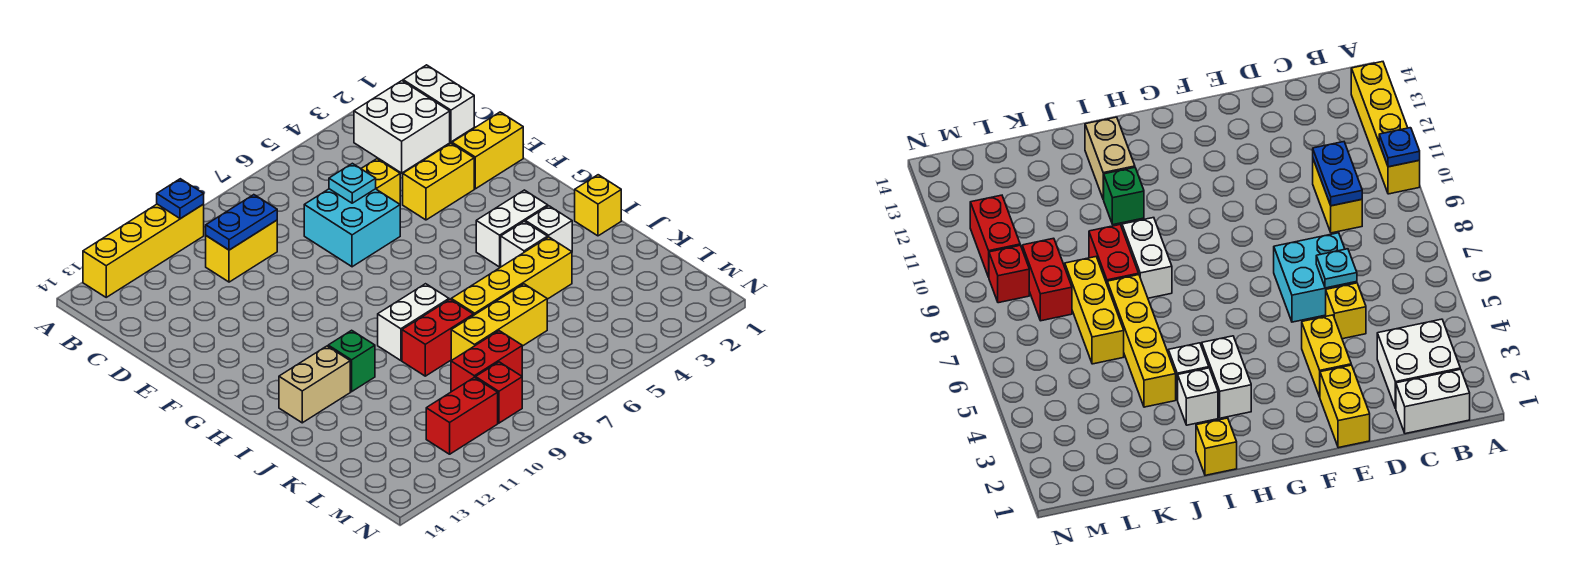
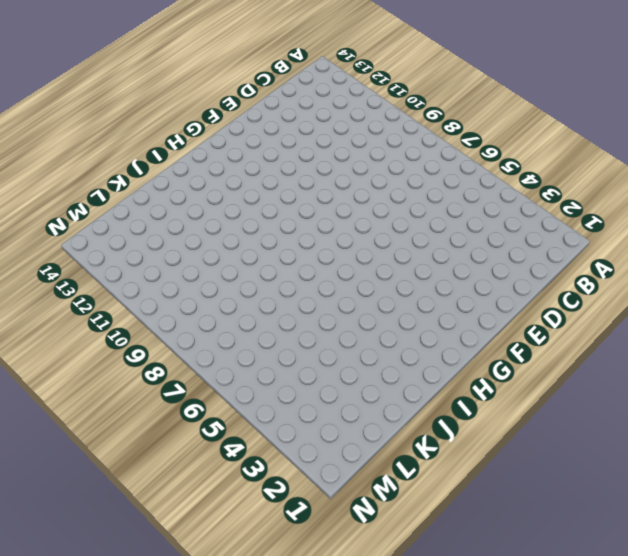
none -> yellow brick A10:A13 level 1
none -> white brick B1:C1 level 1
none -> white brick B2:C3 level 1

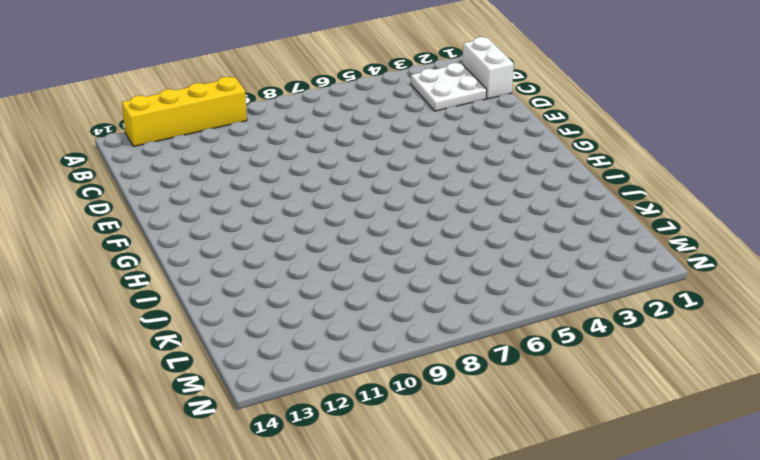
white plate B2:C3 level 1 -> white brick B2:C3 level 1
none -> yellow brick C9:C10 level 1
none -> yellow brick D5 level 1
none -> cyan brick D6:E7 level 1

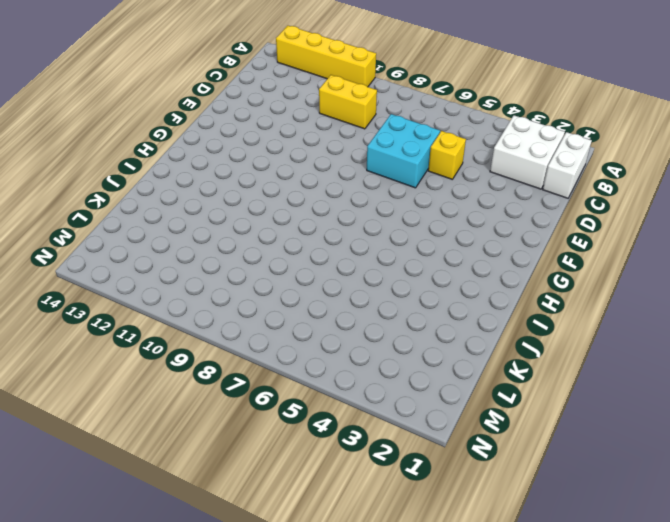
none -> yellow brick E1:E2 level 1
none -> yellow brick E3:E4 level 1
none -> white brick H3:H4 level 1

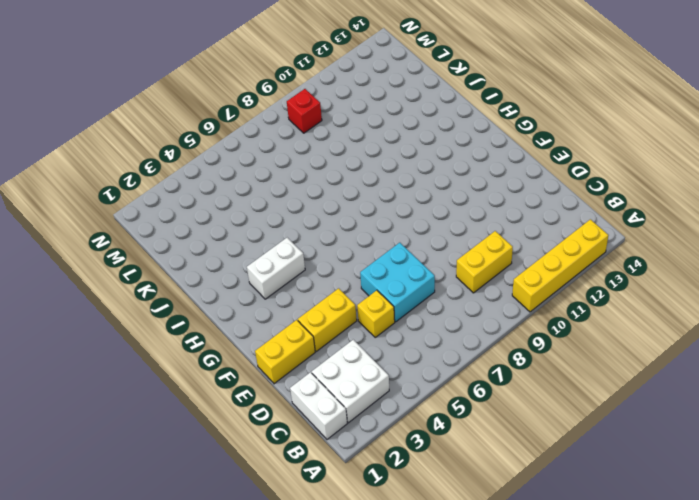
none -> yellow brick I1 level 1
none -> white brick I3 level 1
none -> white brick I4 level 1

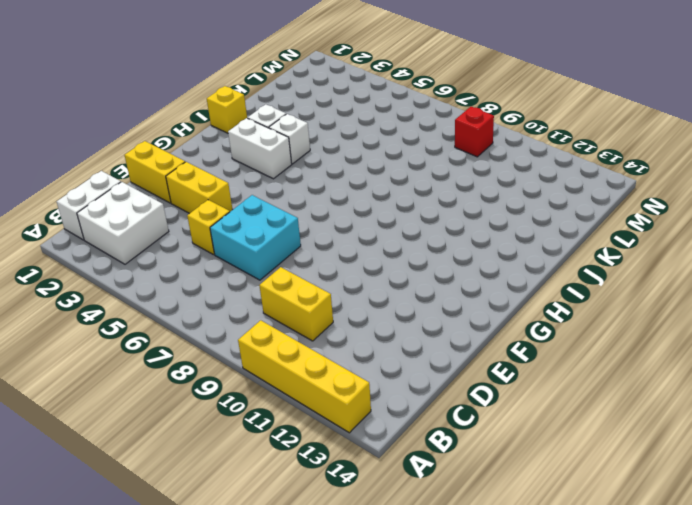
none -> white brick I8:I9 level 1
none -> green brick I11 level 1
none -> tan brick I12:I13 level 1

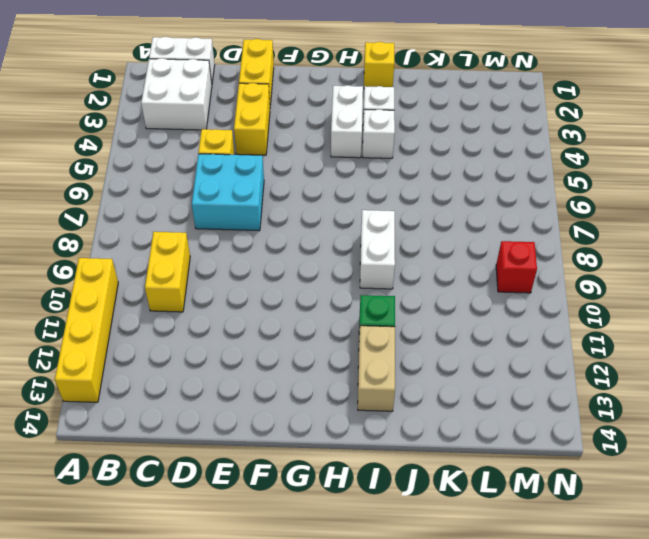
none -> yellow brick J4:J7 level 1
none -> red brick J8:J9 level 1
none -> yellow brick K6:K8 level 1

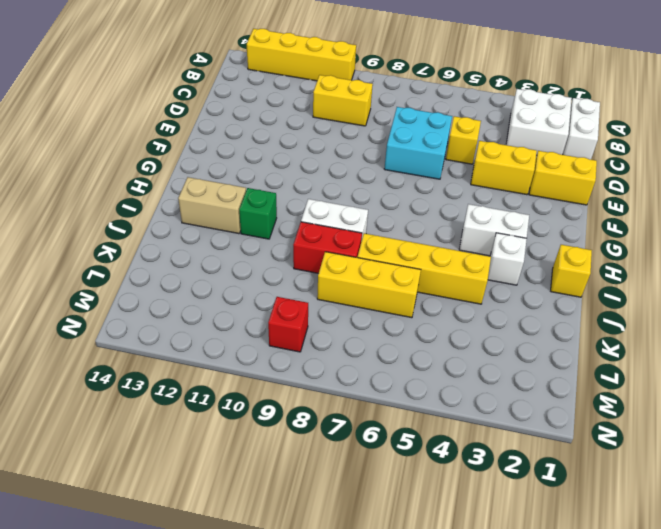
none -> white brick I4 level 1
none -> red brick L8:L9 level 1
none -> red brick M10:M11 level 1

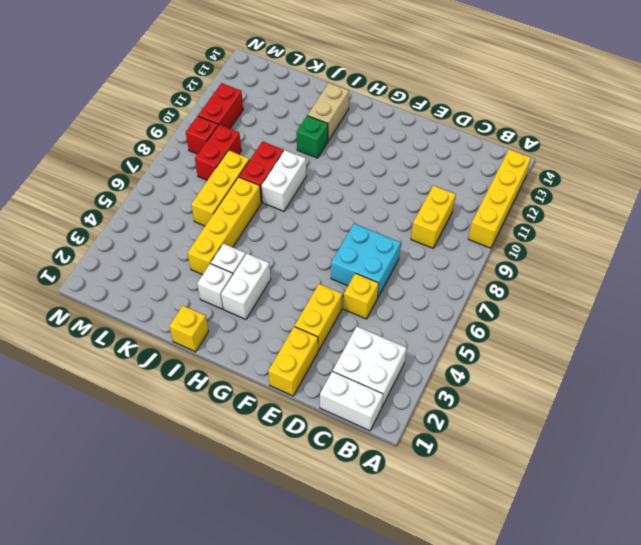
none -> blue plate A10 level 2
none -> blue plate C9:C10 level 2
none -> cyan plate D6 level 2

